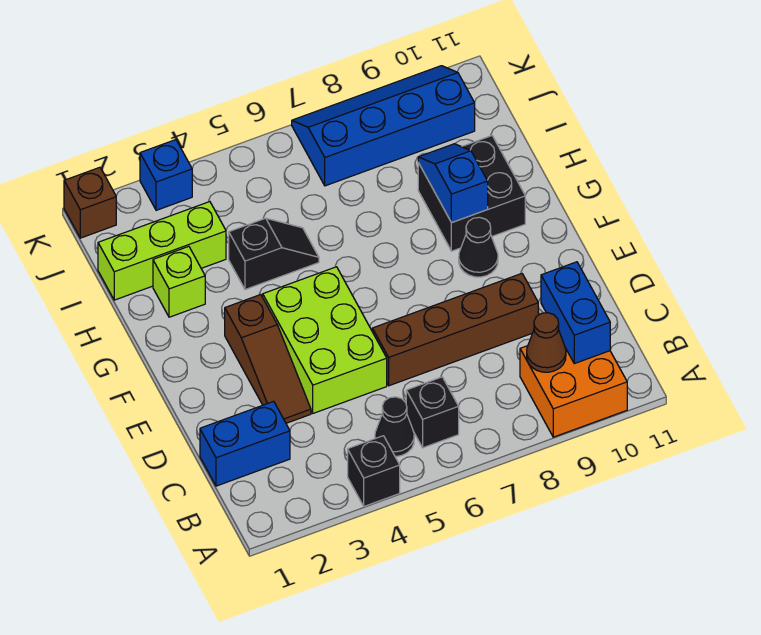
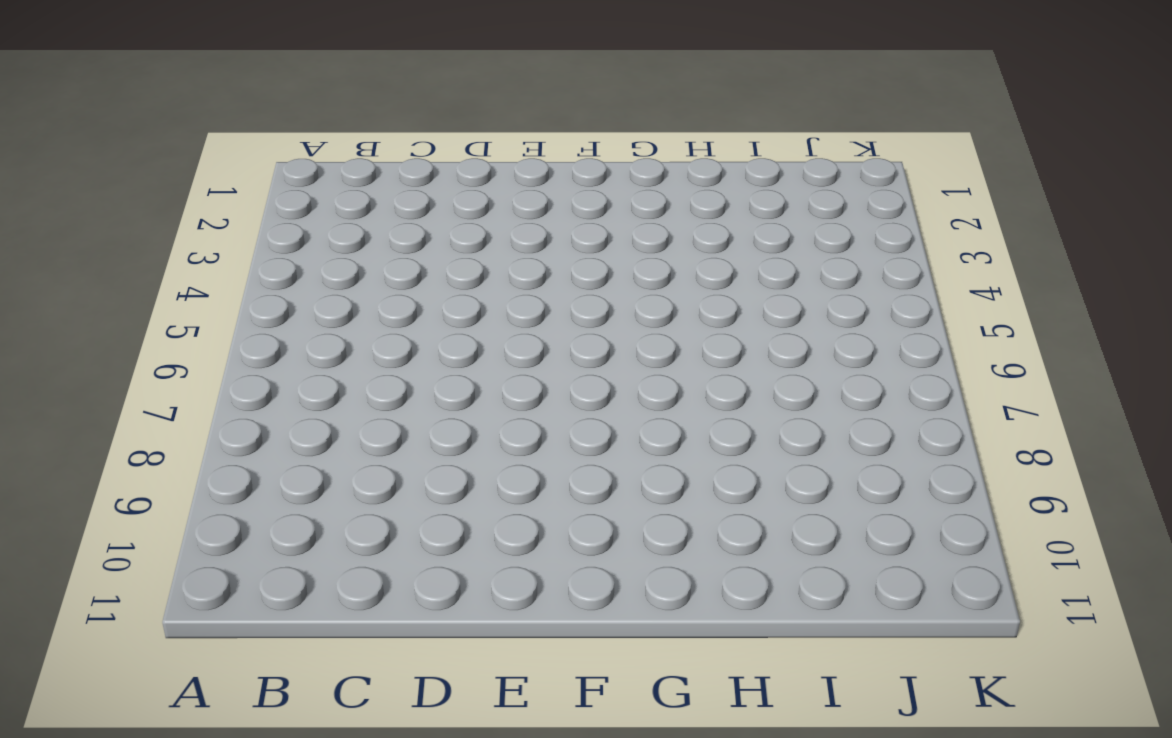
none -> black brick A4 level 1
none -> orange brick A9:B10 level 1
none -> black cone B5 level 1

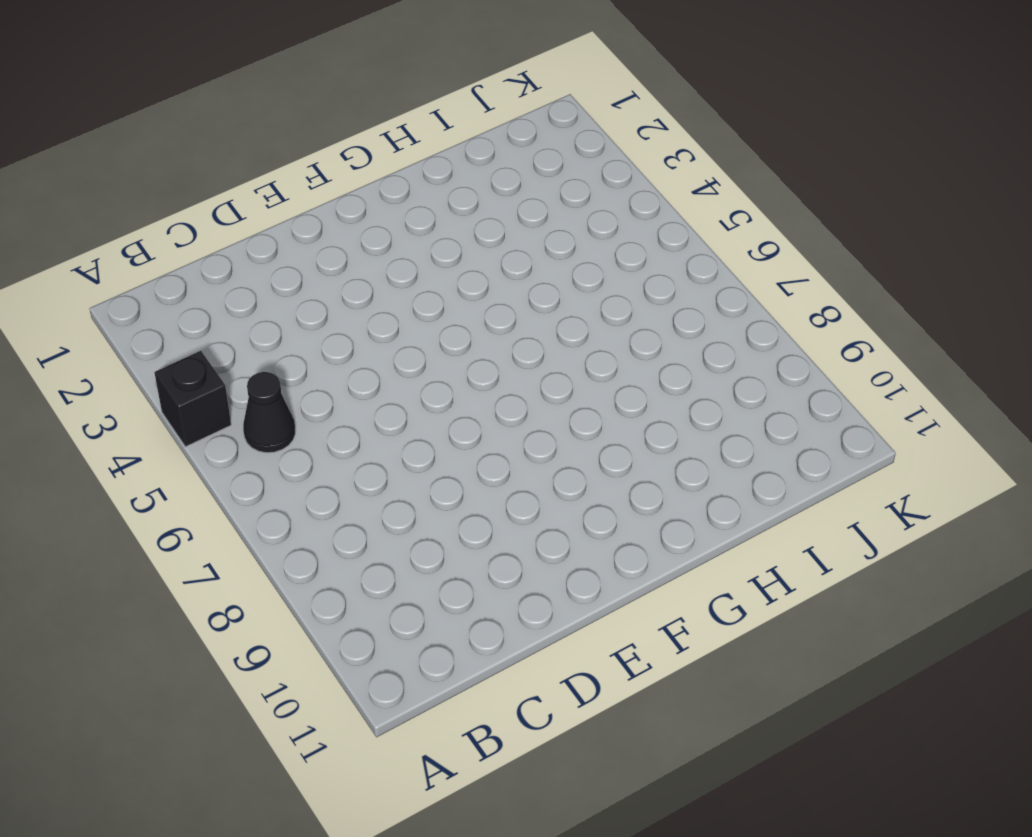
none -> orange brick A9:B10 level 1
none -> black brick B6 level 1
none -> blue brick C1:C2 level 1

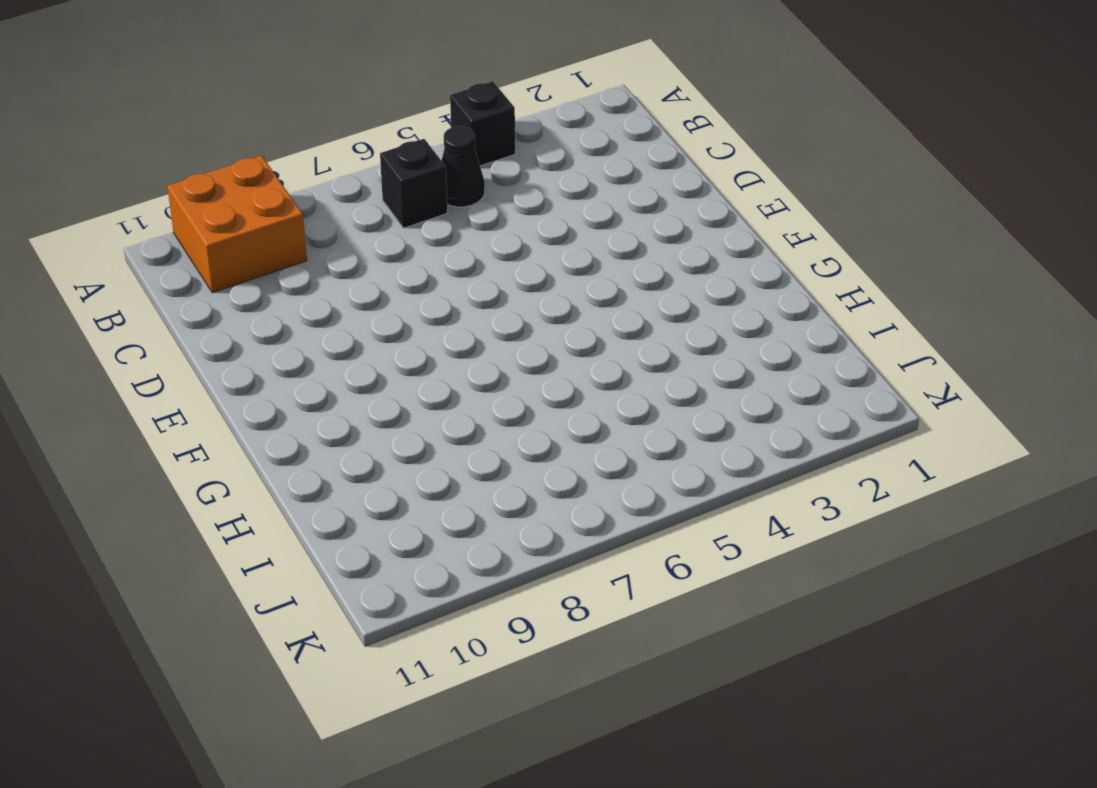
none -> blue brick C1:C2 level 1
none -> brown slope D3:F3 level 1 top F
none -> lime brick D4:F5 level 1

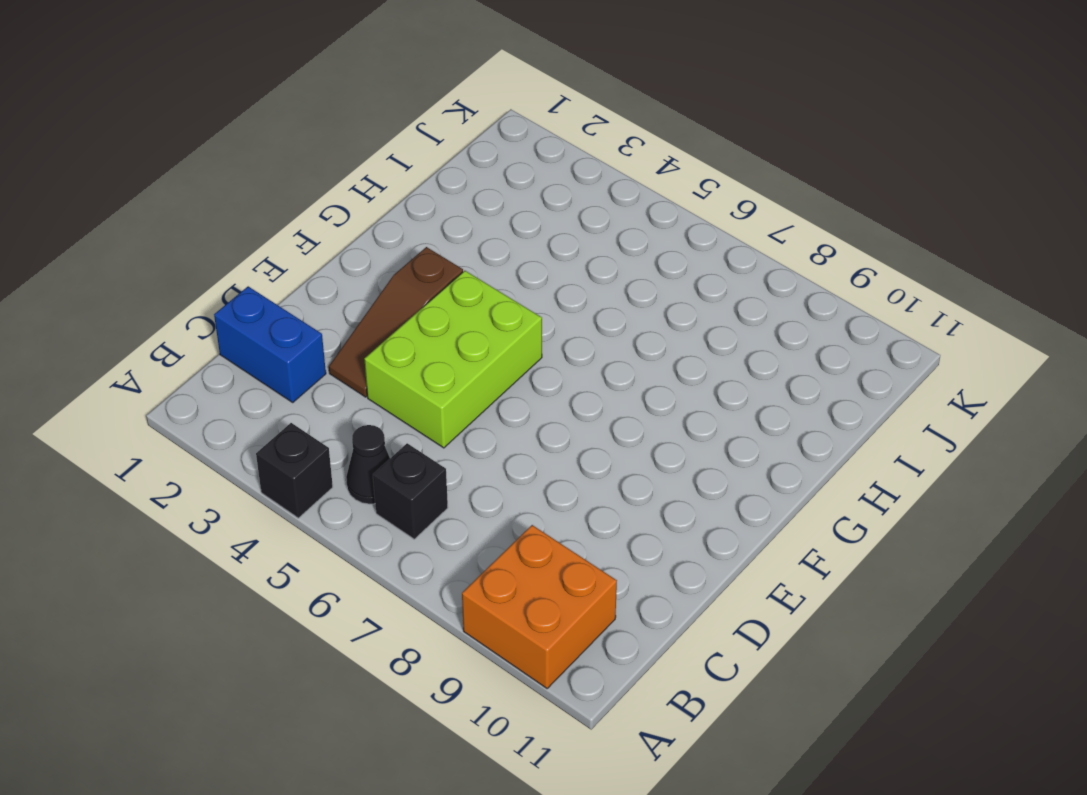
none -> brown brick D6:D9 level 1
none -> black cone F9 level 1
none -> black brick G9:H10 level 1

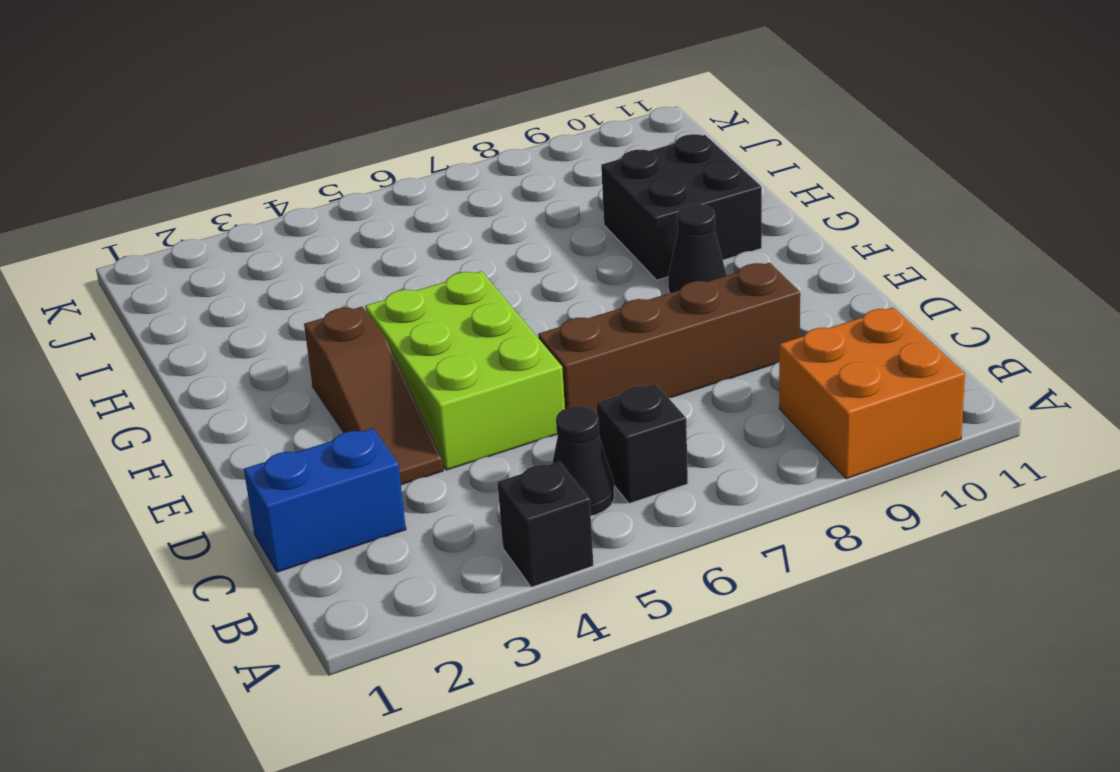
none -> lime brick H2 level 1
none -> black slope H4:H5 level 1 top 4
none -> lime brick I1:I3 level 1

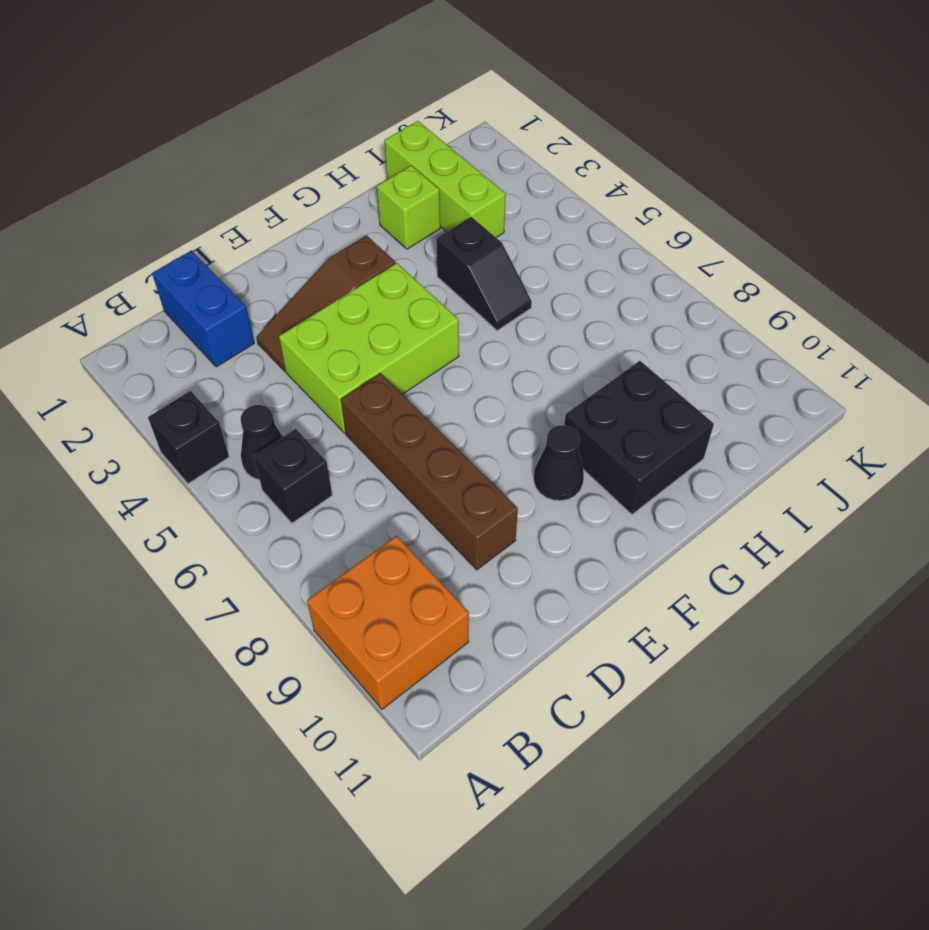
none -> blue slope J7:K10 level 1 top J
none -> brown brick K1 level 1
none -> blue brick K3 level 1

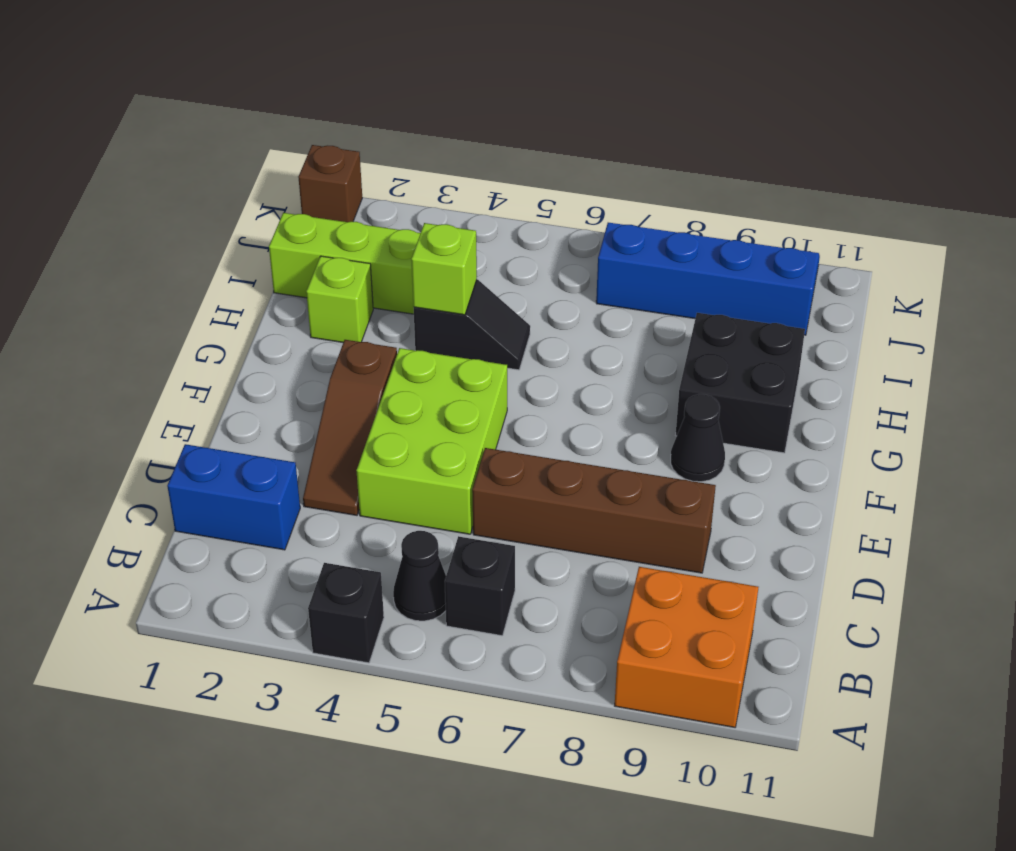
lime brick H4 level 2 -> none
none -> blue brick K3 level 1
none -> brown cone B9 level 2
none -> blue brick B10:C10 level 2

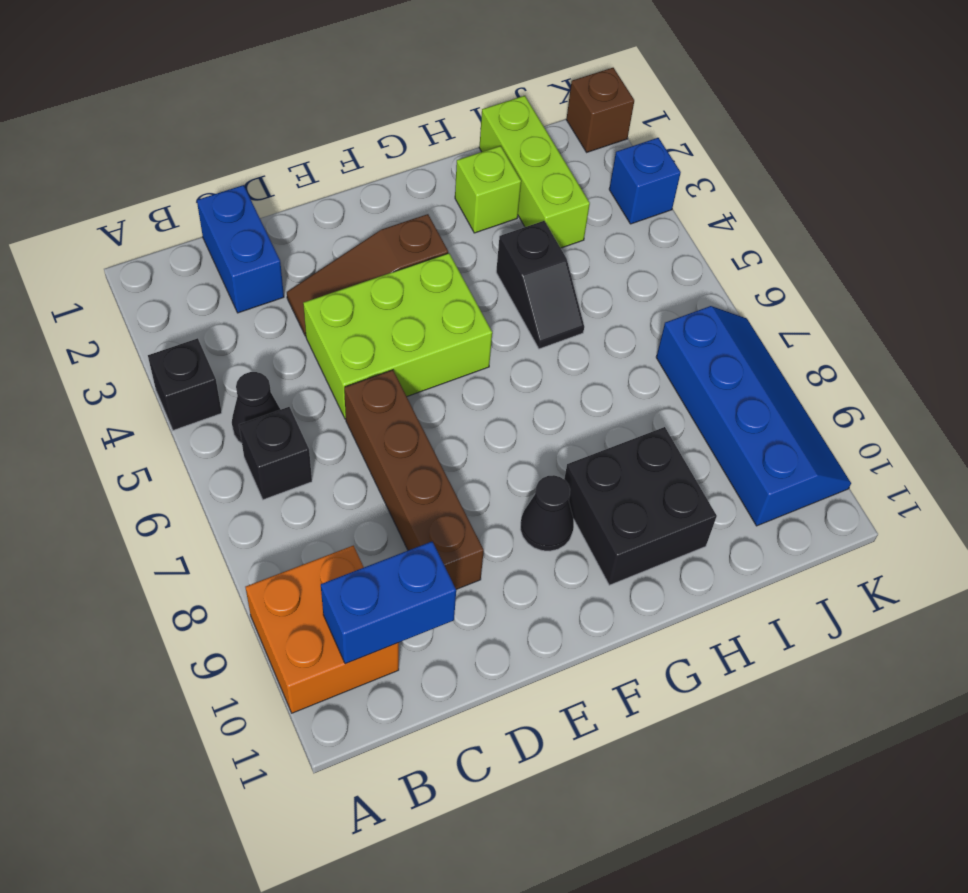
none -> brown cone B9 level 2
none -> blue slope G9:H9 level 2 top G

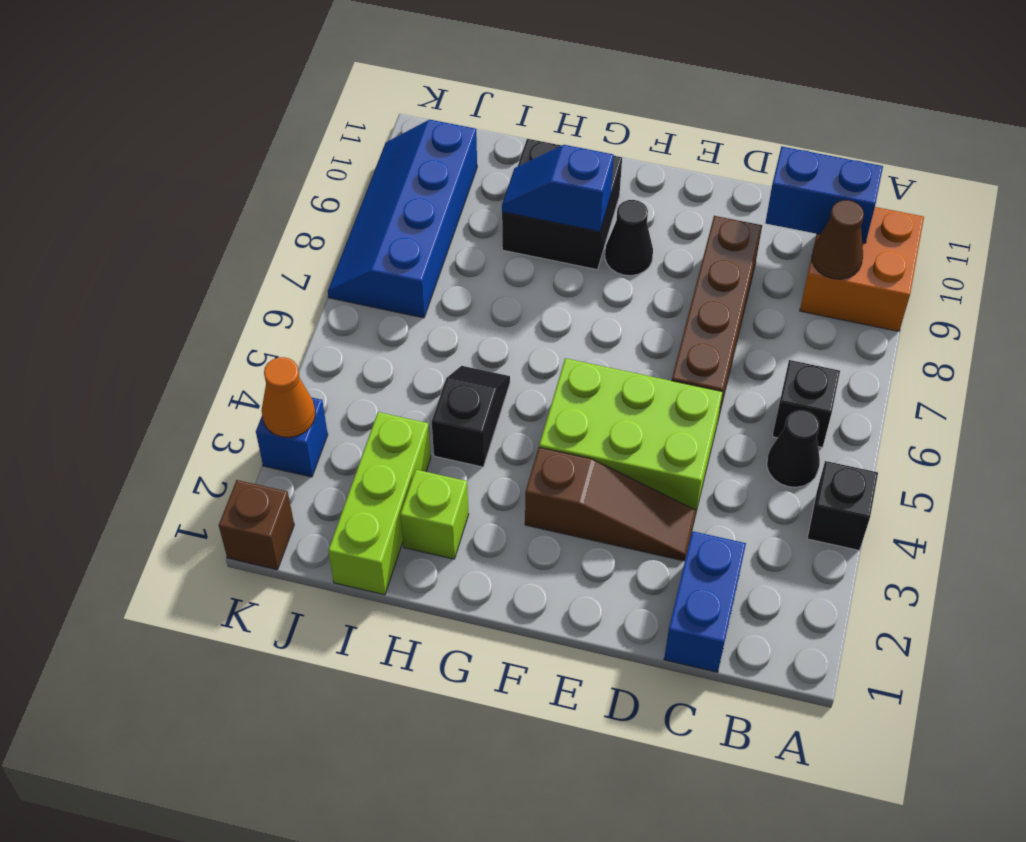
orange cone K3 level 2 -> none

